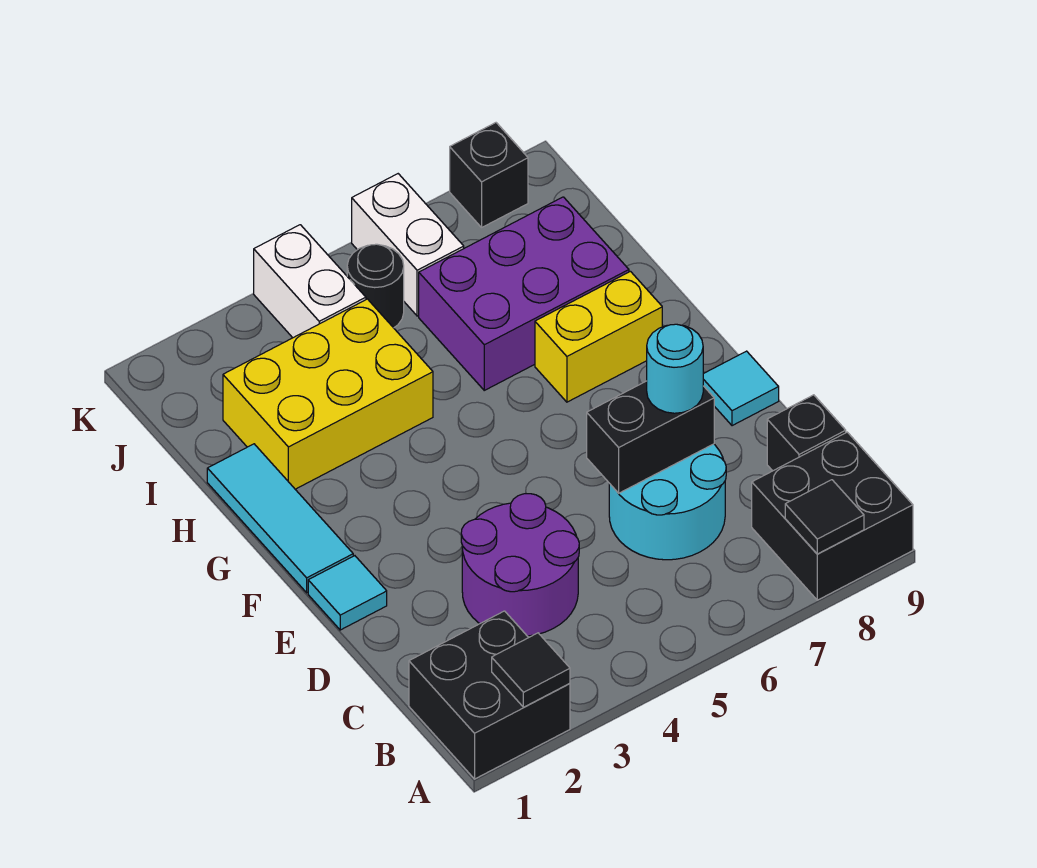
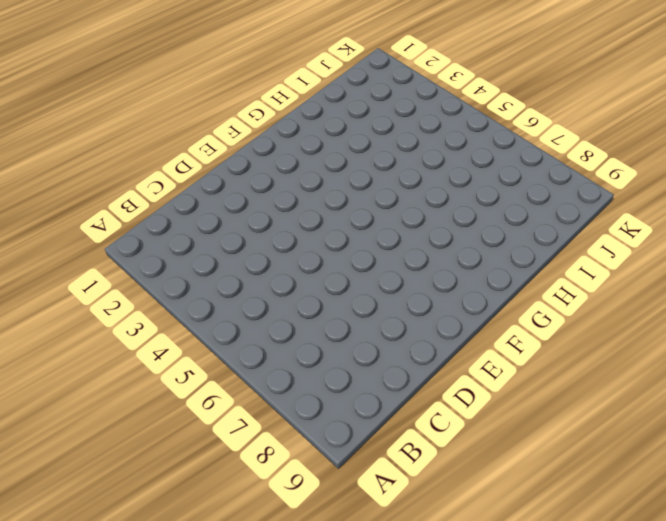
none -> black brick A1:B2 level 1
none -> black brick A8:B9 level 1
none -> purple round brick C3:D4 level 1

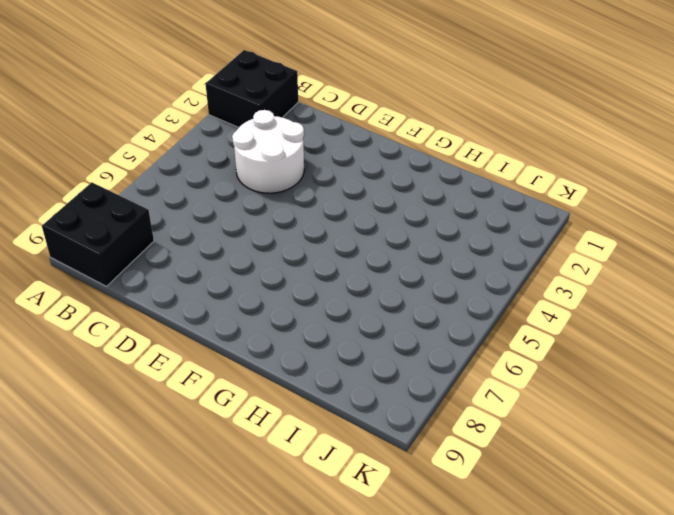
white round brick C3:D4 level 1 -> purple round brick C3:D4 level 1
none -> cyan round brick C6:D7 level 1
none -> black brick C9 level 1
none -> cyan tile E1 level 1

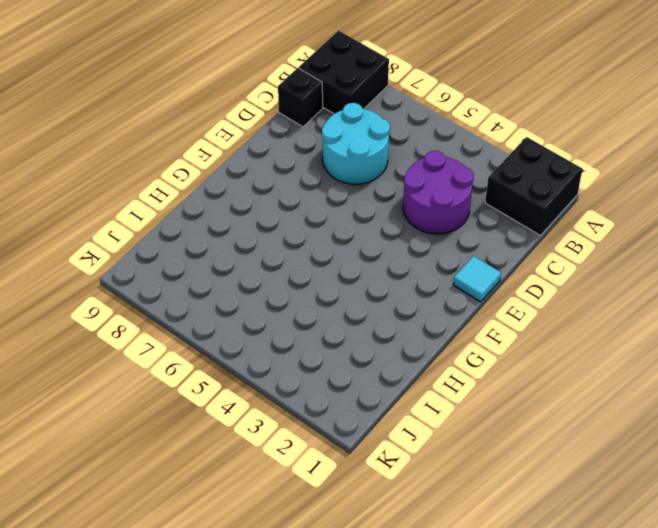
none -> cyan tile E9 level 1
none -> cyan tile F1:H1 level 1
none -> yellow brick G7:G8 level 1

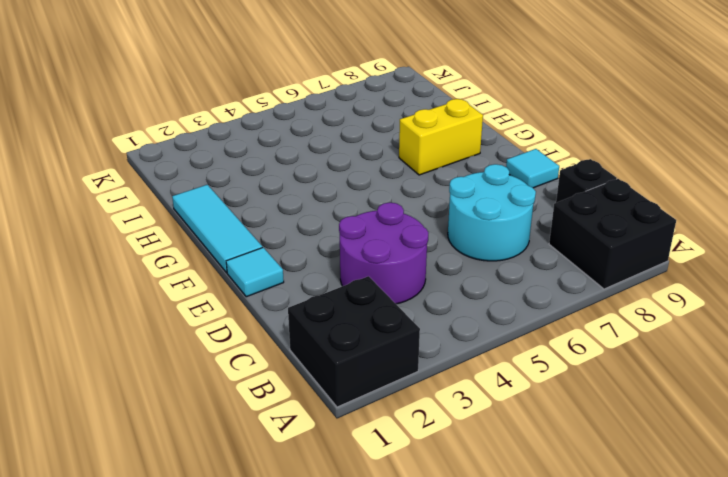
none -> yellow brick H2:I4 level 1
none -> purple brick H6:I8 level 1
none -> white brick J4:K4 level 1

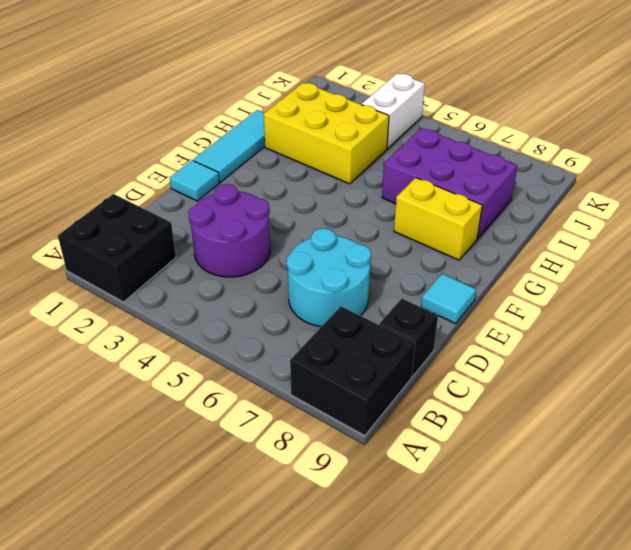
none -> black round brick J5 level 1
none -> white brick J6:K6 level 1
none -> black brick K8 level 1

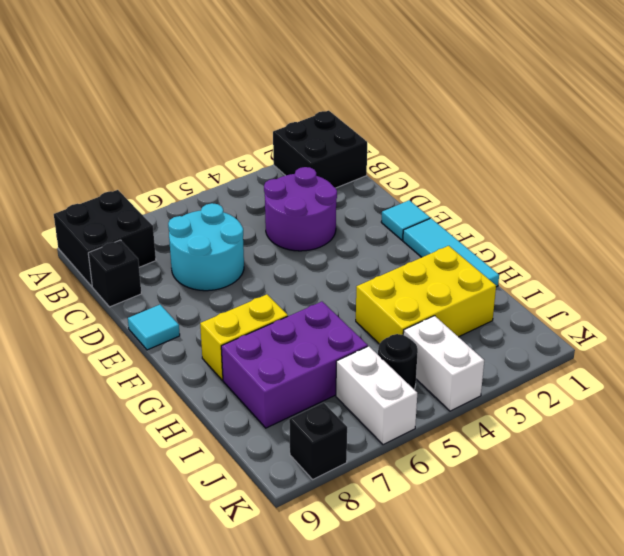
none -> black tile A2 level 2
none -> black tile A8 level 2
none -> black brick D6:D7 level 2

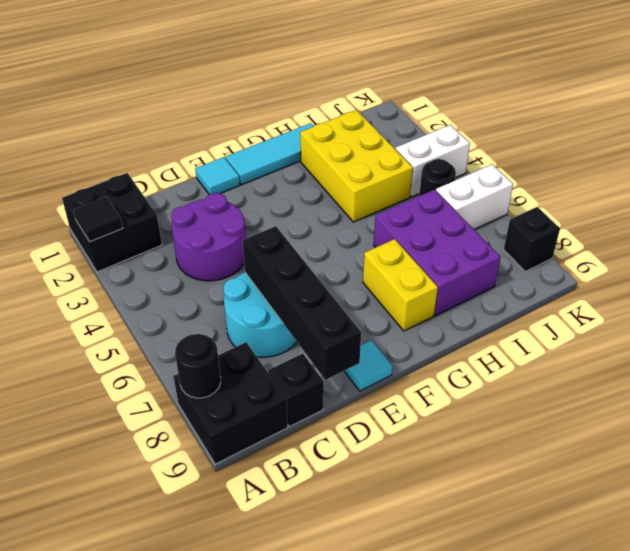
black round brick A8 level 2 -> black tile A8 level 2
black brick D6:D9 level 2 -> black brick D6:D7 level 2
none -> cyan round brick D7 level 3

